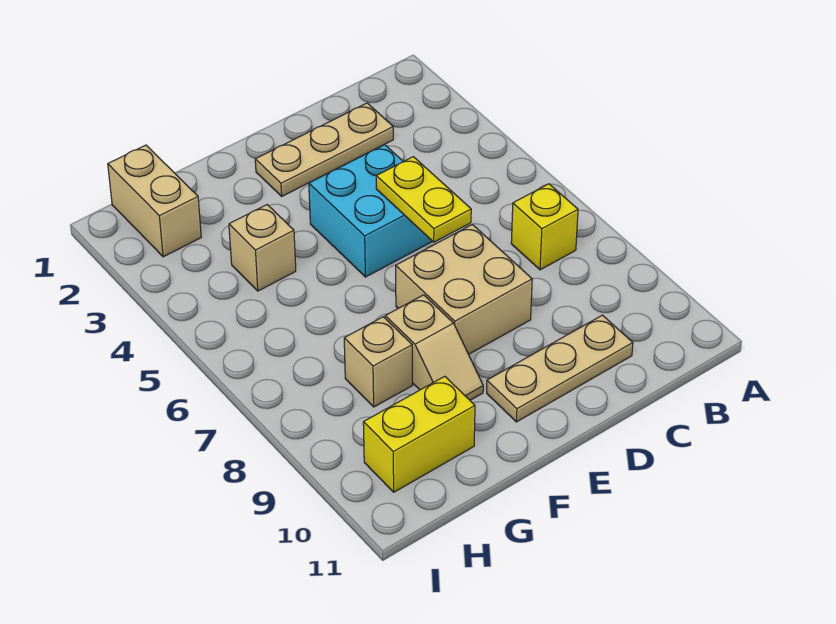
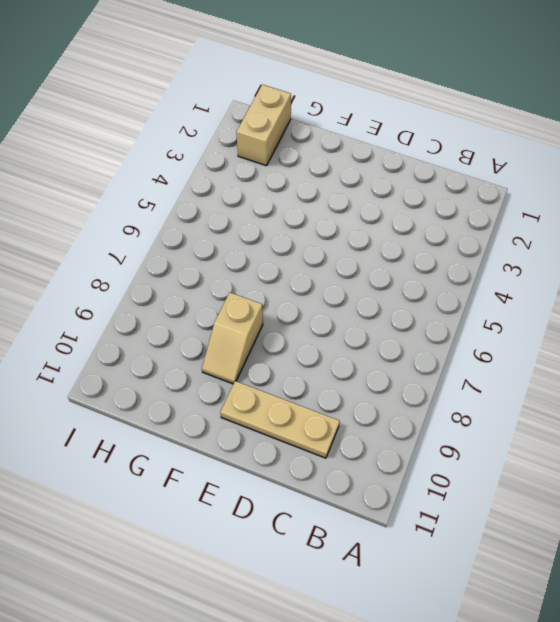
none -> yellow brick B7 level 1
none -> tan plate C2:E2 level 1

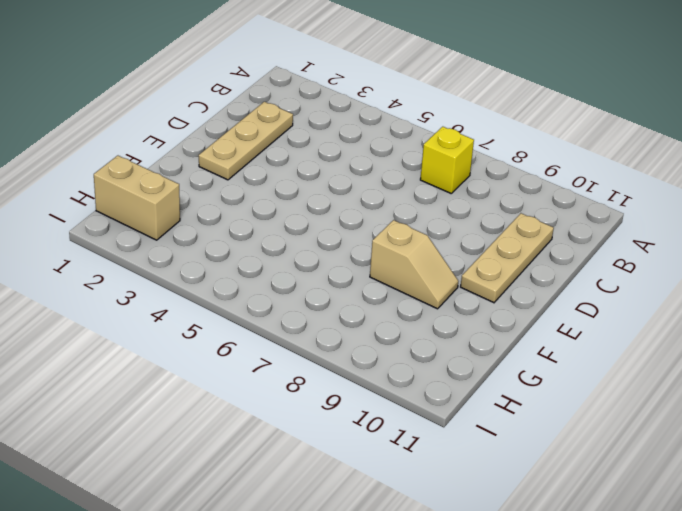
none -> cyan brick D4:E5 level 1
none -> tan brick D7:E8 level 1

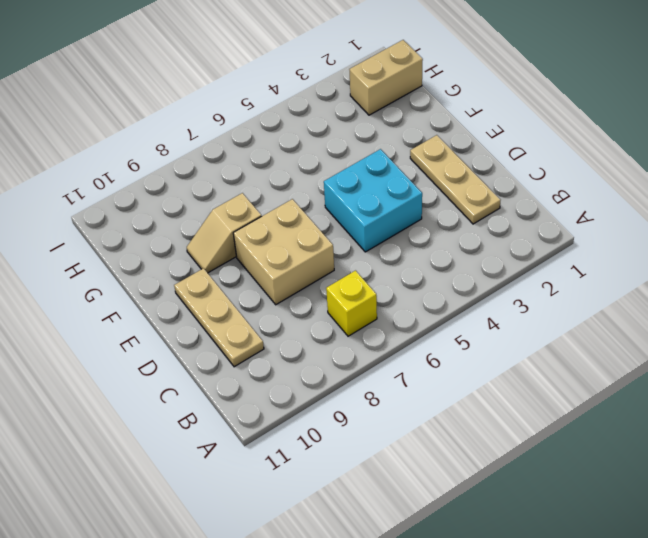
none -> tan brick G4 level 1
none -> tan brick G8 level 1

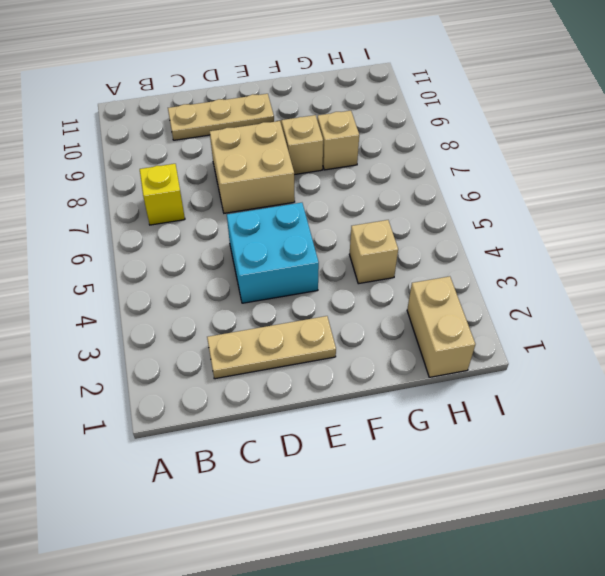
none -> yellow brick G10:H10 level 1
none -> yellow plate D5:D6 level 2

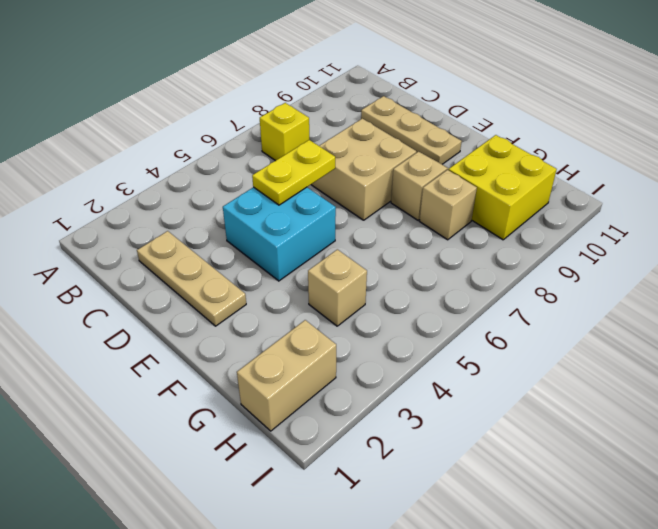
yellow brick G9:H10 level 1 -> yellow brick G10:H10 level 1

